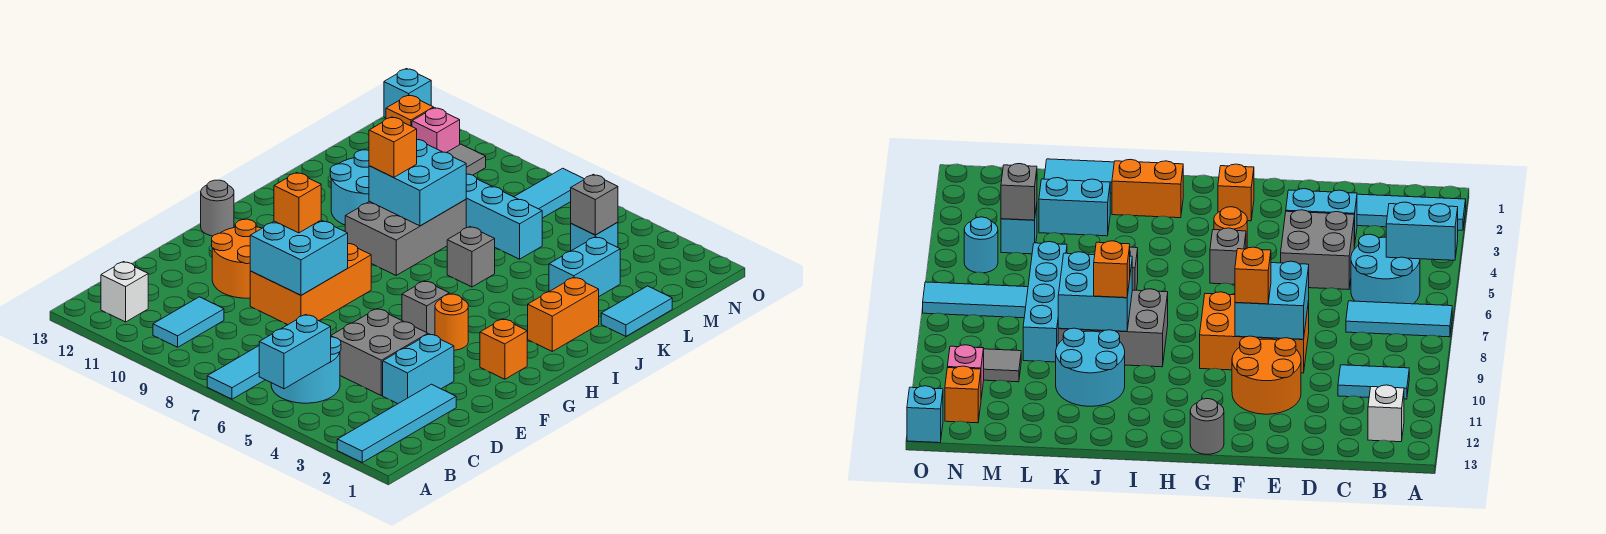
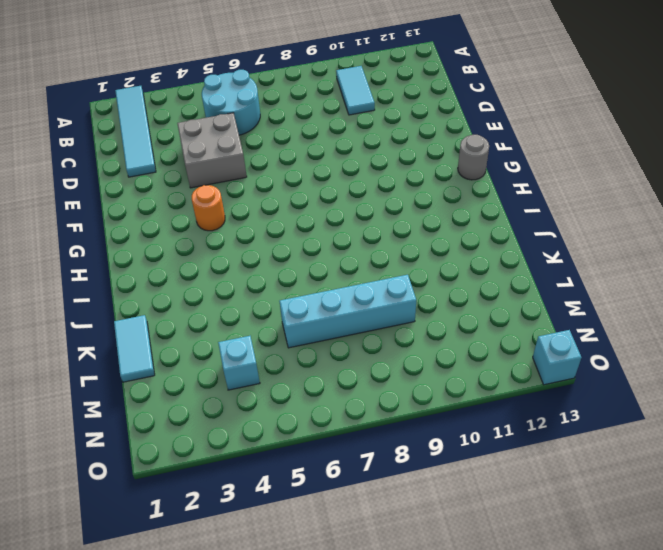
none -> cyan tile A7:C7 level 1
none -> white brick B12 level 1
none -> cyan brick D3:E3 level 1
none -> orange brick E8:G9 level 1

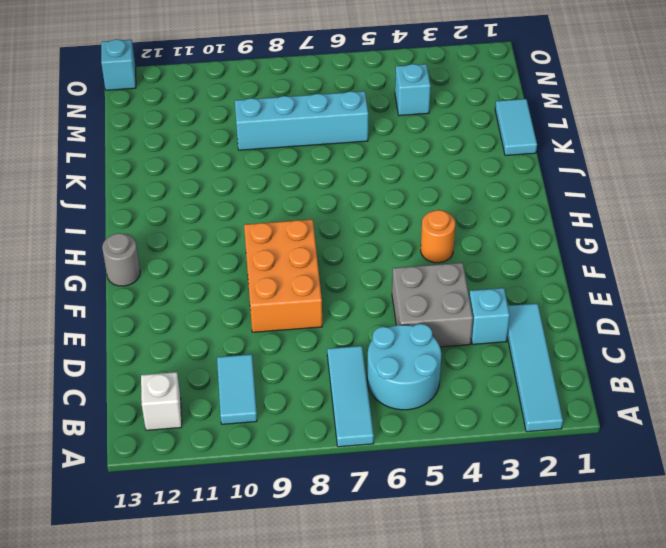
cyan brick D3 level 1 -> cyan brick D3:E3 level 1
none -> orange round brick E10:F11 level 1
none -> orange brick G2 level 1
none -> grey brick G5 level 1
none -> orange brick I2:J2 level 1

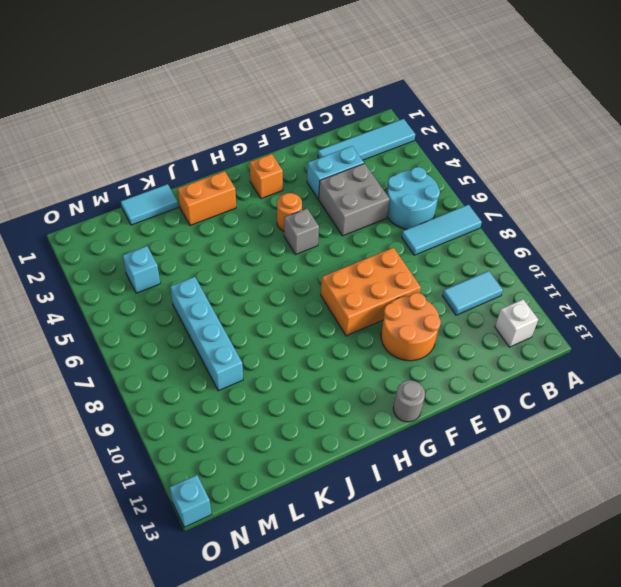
none -> grey brick I8:K9 level 1
none -> grey brick J6 level 1
none -> cyan round brick J10:K11 level 1
none -> cyan brick K3:L3 level 1

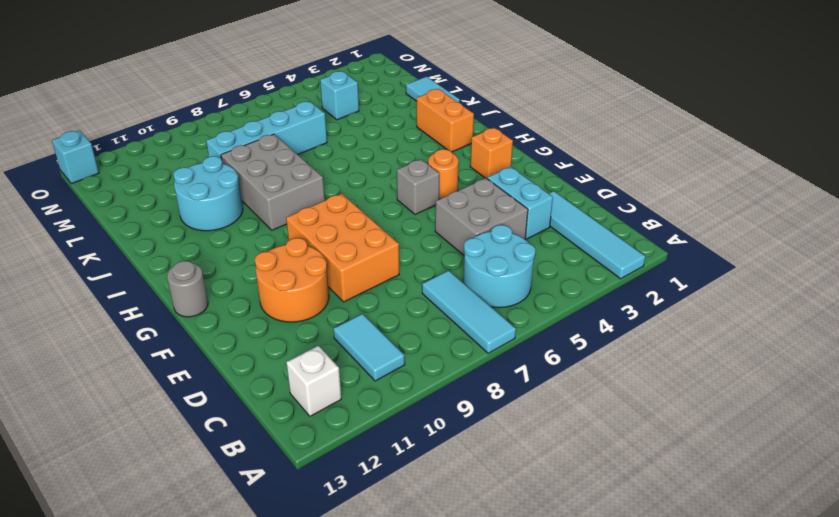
none -> grey brick J6 level 1
none -> cyan brick K3:L3 level 1
none -> cyan tile M7:O7 level 1
none -> grey tile M10:N10 level 1

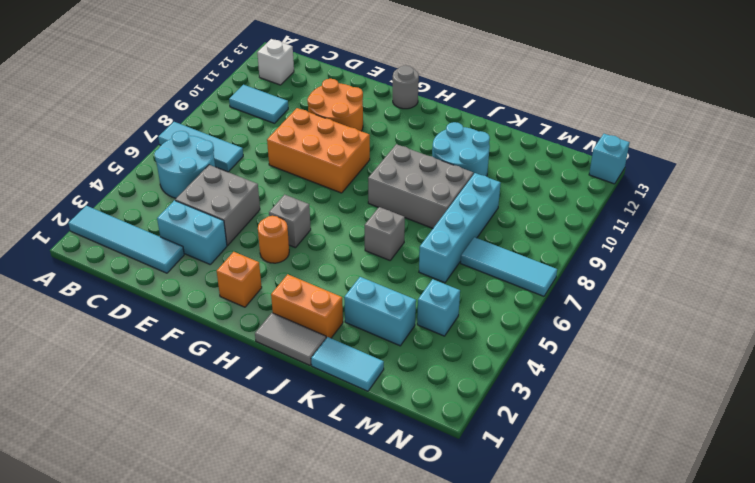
grey tile I1:J1 level 1 -> grey tile M10:N10 level 1
none -> cyan round brick N5 level 1
none -> pink brick N11 level 1
none -> orange brick N12 level 1
none -> cyan brick A5:B5 level 2

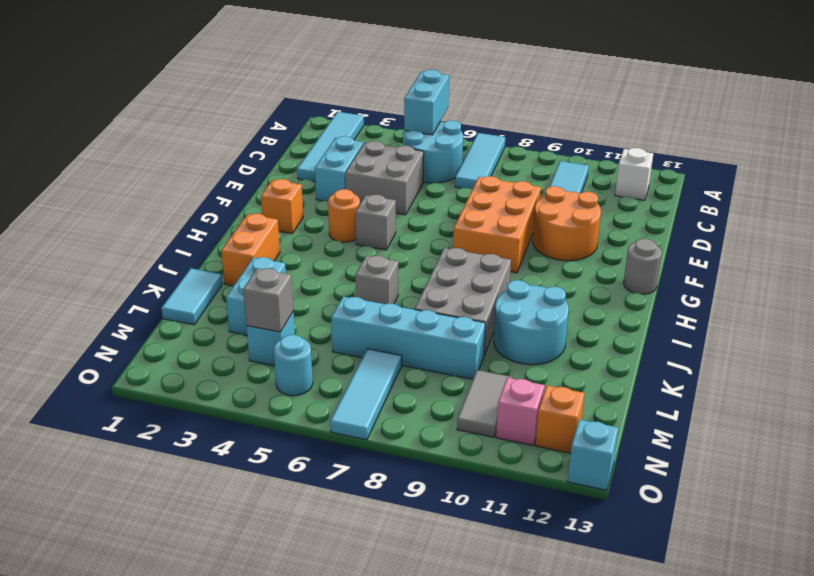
none -> cyan brick E8:F9 level 2
none -> cyan brick J8:K9 level 2
none -> orange brick F9 level 3
none -> orange brick J9 level 3

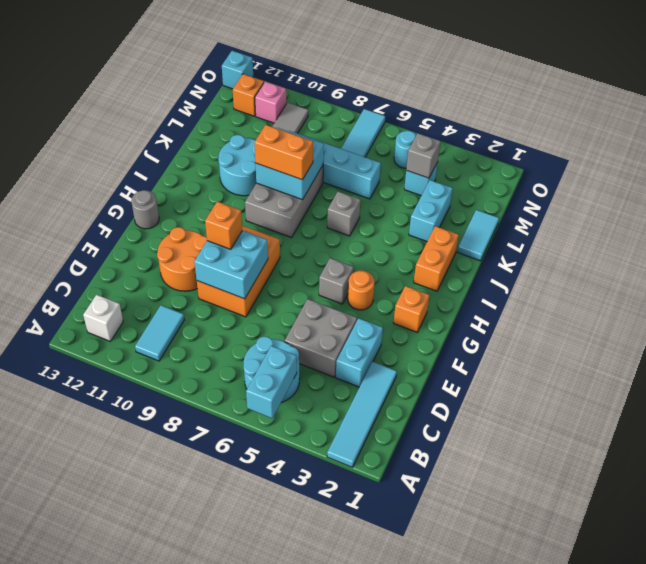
orange brick J8:J9 level 3 -> orange brick J9 level 3
none -> cyan tile A7:C7 level 1

